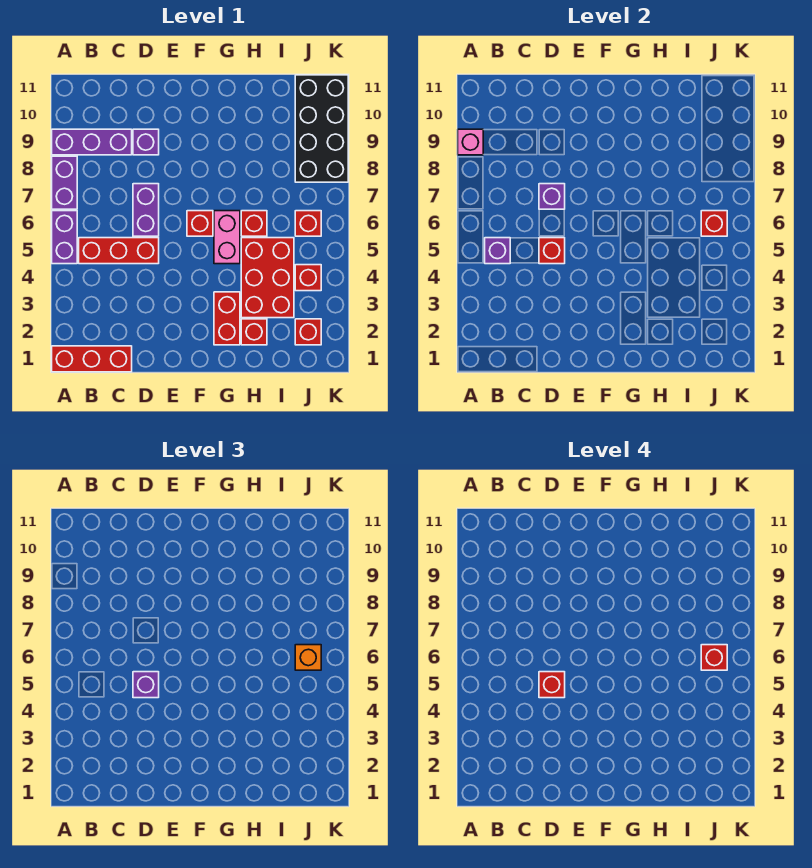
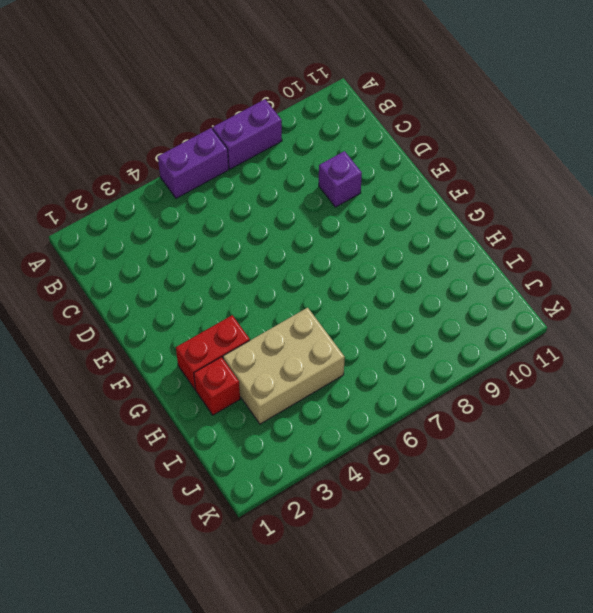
tan brick H3:I5 level 1 -> red brick H3:I5 level 1
none -> red brick A1:C1 level 1
none -> purple brick A9:C9 level 1
none -> red brick B5:D5 level 1

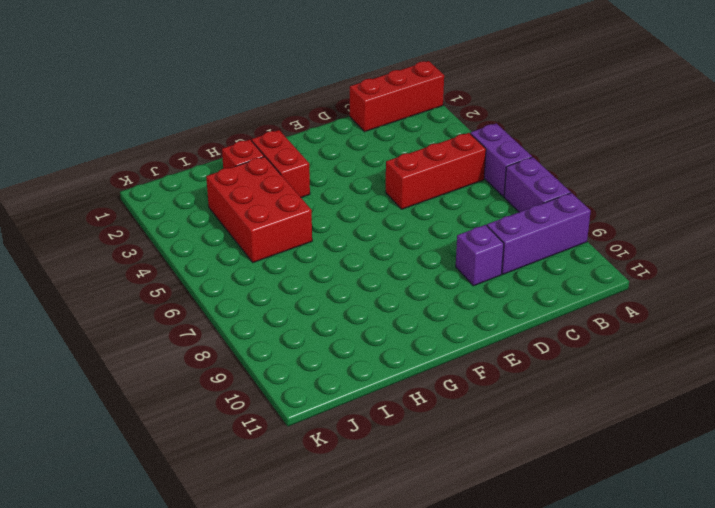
none -> purple brick D6:D7 level 1
none -> red brick F6 level 1
none -> pink brick G5:G6 level 1

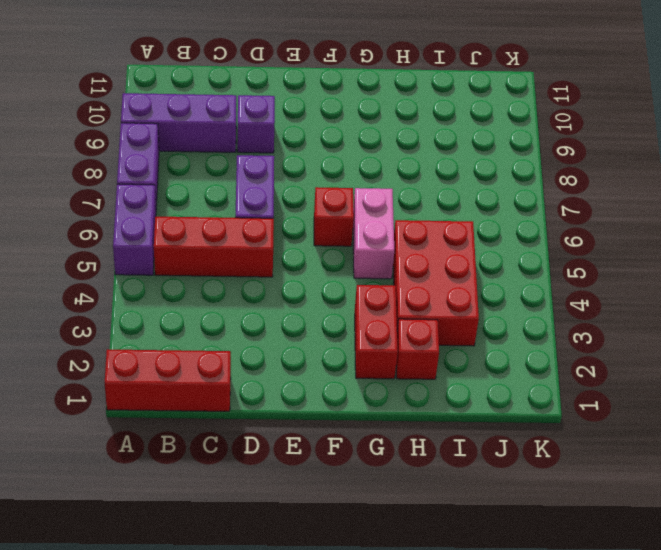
none -> red brick H6 level 1
none -> red brick J2 level 1
none -> red brick J4 level 1

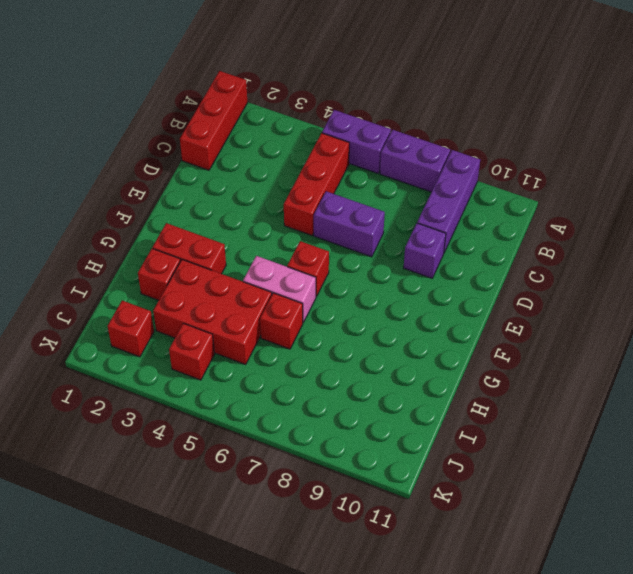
none -> red brick J6 level 1
none -> black brick J8:K11 level 1
none -> pink brick A9 level 2

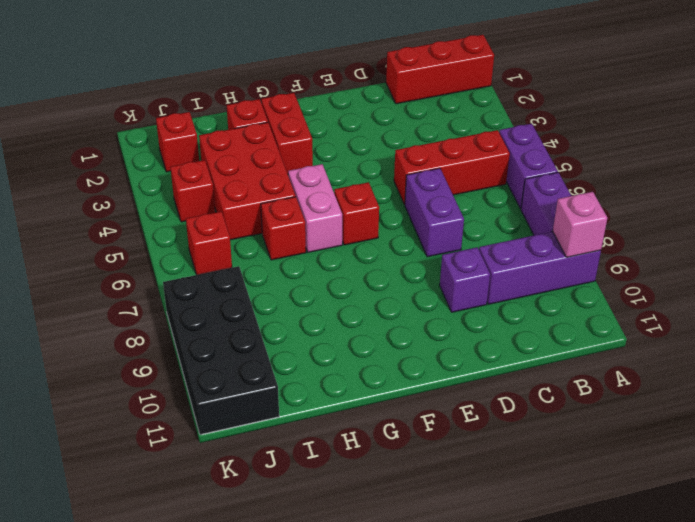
none -> purple brick B5 level 2
none -> red brick D5 level 2
none -> purple brick D7 level 2

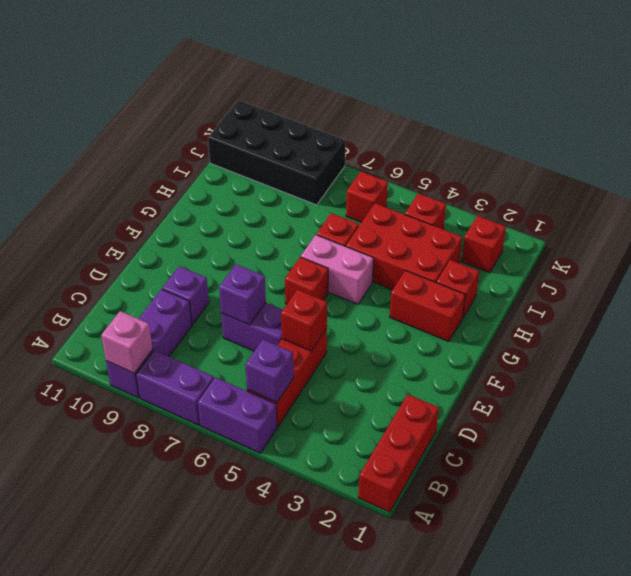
none -> red brick J6 level 2
none -> purple brick D5 level 3
none -> orange brick J6 level 3

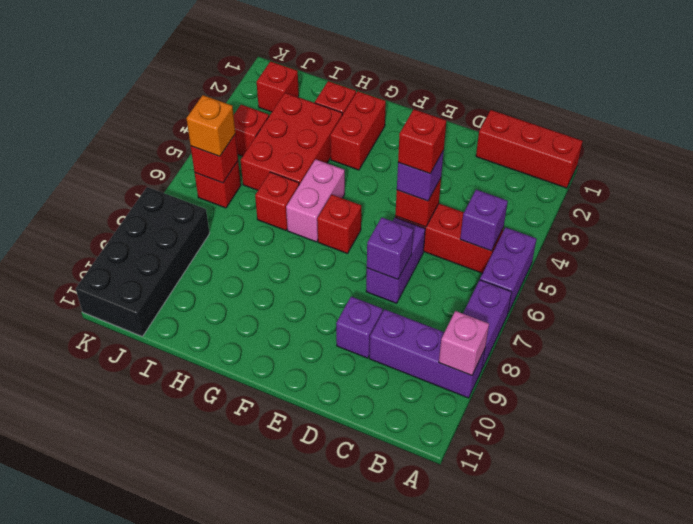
none -> red brick J6 level 4

